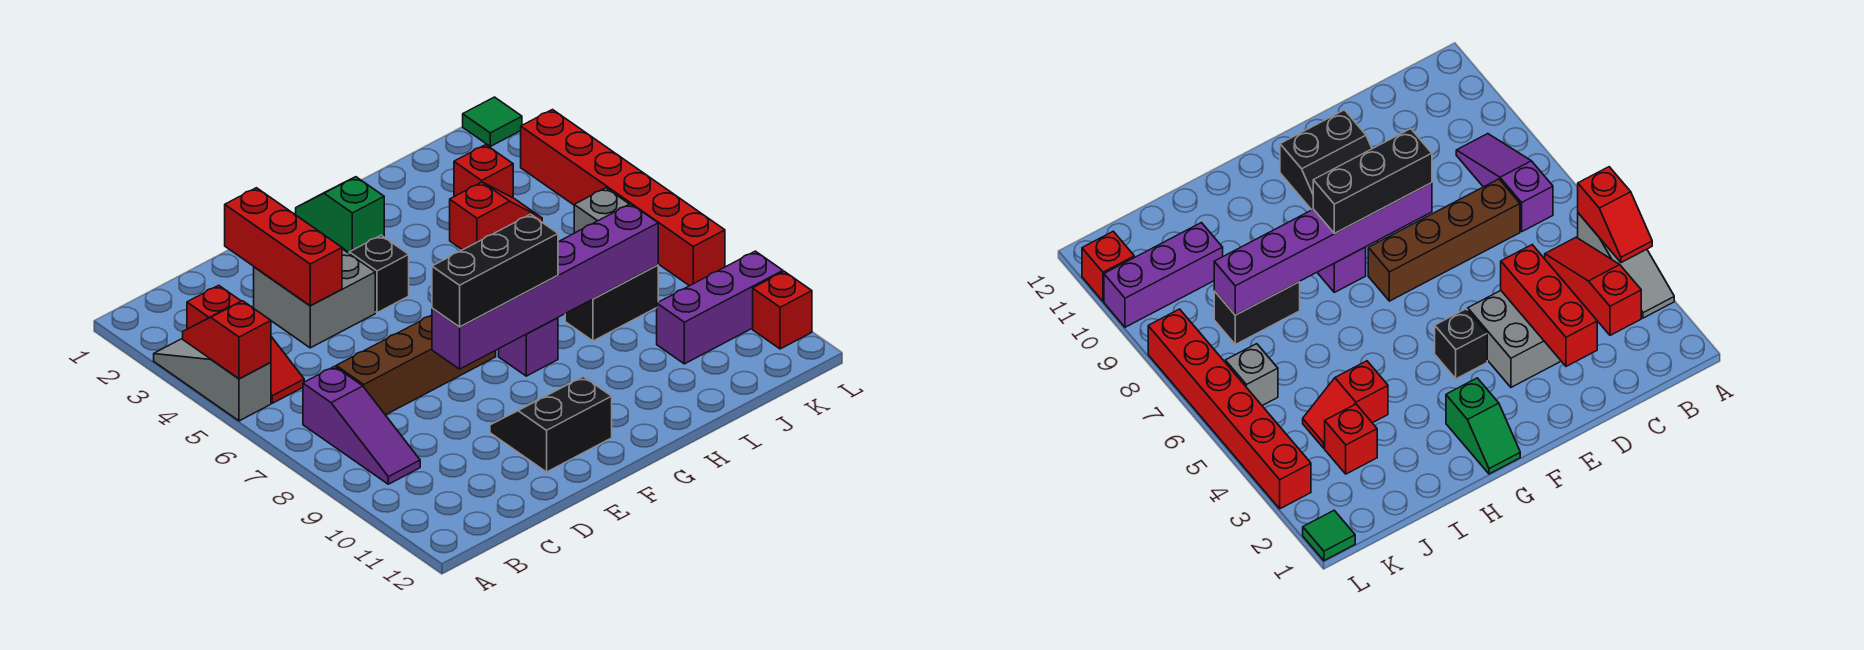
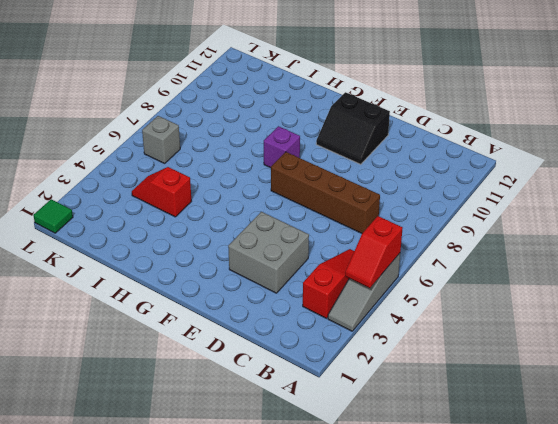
none -> purple slope B7:B9 level 1 top 7
none -> black brick F4 level 1
none -> green slope G1:G2 level 1 top 2

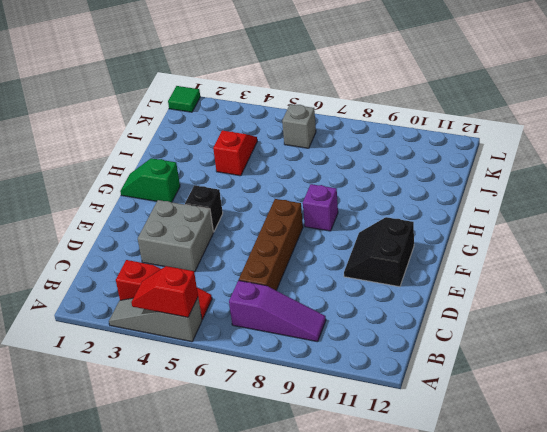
none -> black brick I8:J8 level 1
none -> red brick J3 level 1
none -> purple brick J10:L10 level 1

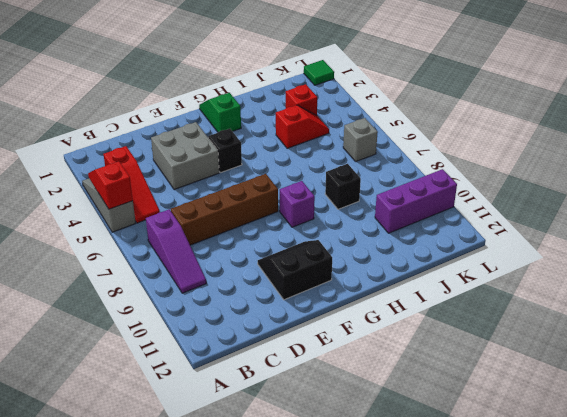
black brick I8 level 1 -> black brick I8:J8 level 1
none -> red brick L3:L8 level 1
none -> red brick L11 level 1
none -> red brick D2:D4 level 2

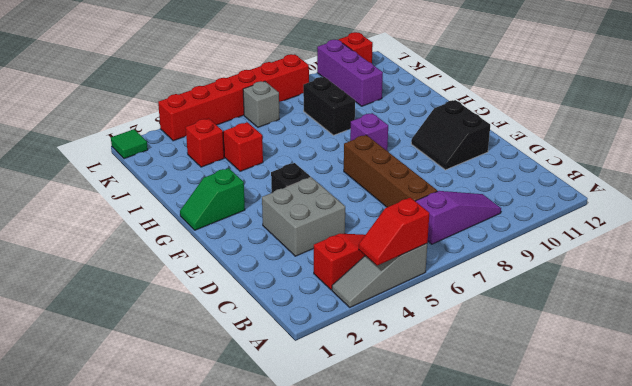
none -> red brick D2:D4 level 2
none -> purple brick E8:J8 level 2
none -> black brick E8:G8 level 3

